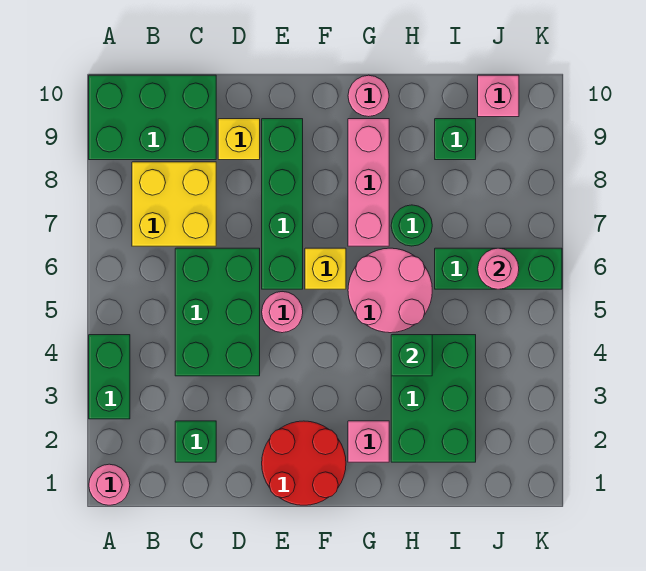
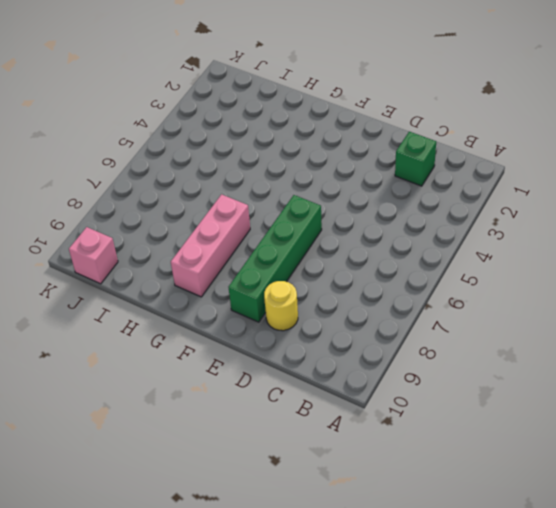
yellow round brick D9 level 1 -> yellow brick D9 level 1
none -> pink round brick A1 level 1
none -> green brick A3:A4 level 1
none -> green brick A9:C10 level 1

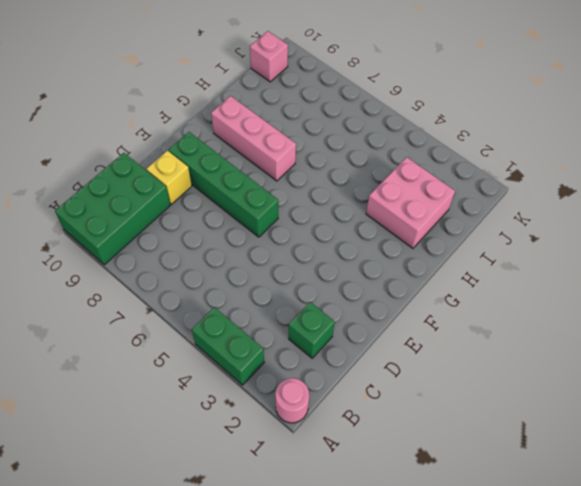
pink brick H2:I3 level 1 -> green brick H2:I4 level 1
none -> yellow brick B7:C8 level 1
none -> green brick C4:D6 level 1
none -> red round brick E1:F2 level 1

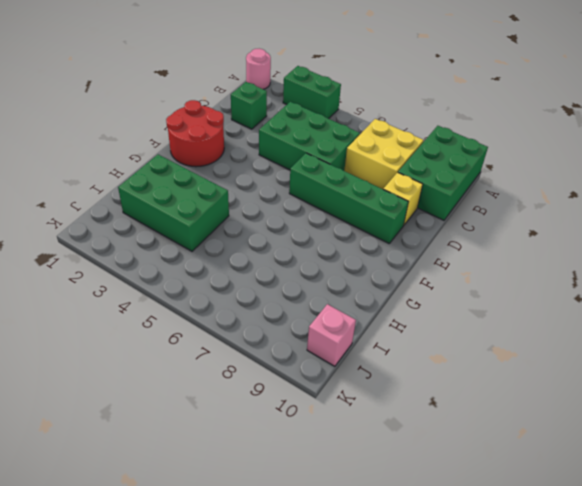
none -> pink round brick E5 level 1
none -> yellow brick F6 level 1
none -> pink brick G2 level 1

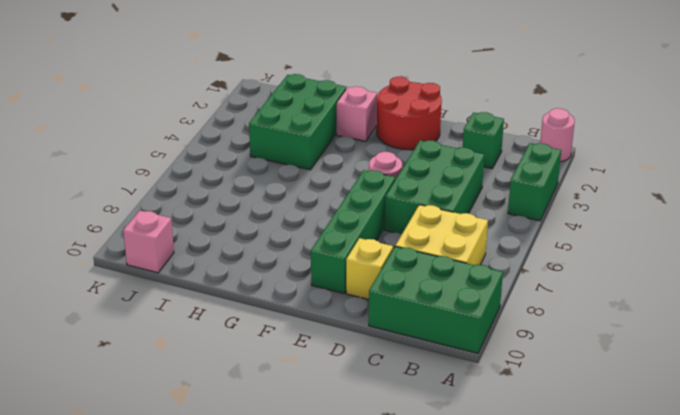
none -> yellow brick F6 level 1
none -> pink round brick G5:H6 level 1
none -> pink brick G7:G9 level 1

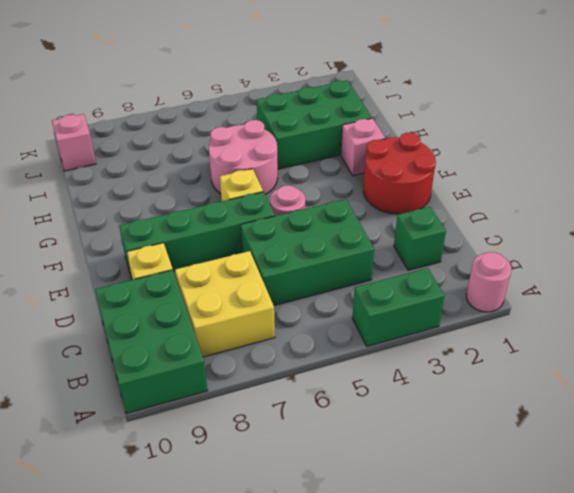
none -> pink brick G7:G9 level 1
none -> pink round brick G10 level 1
none -> green round brick H7 level 1

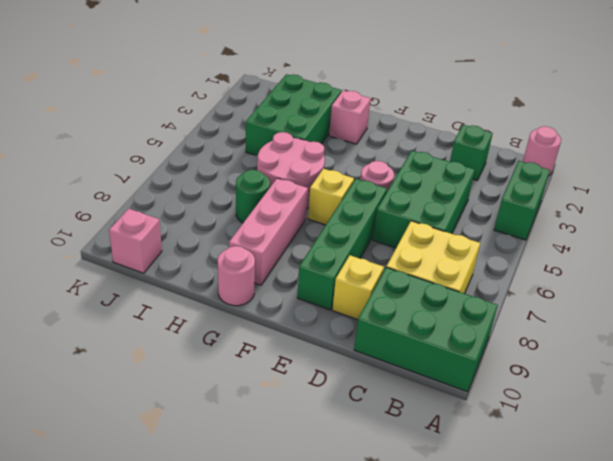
none -> red round brick E1:F2 level 1
none -> green brick I6:K6 level 1
none -> green brick I9 level 1

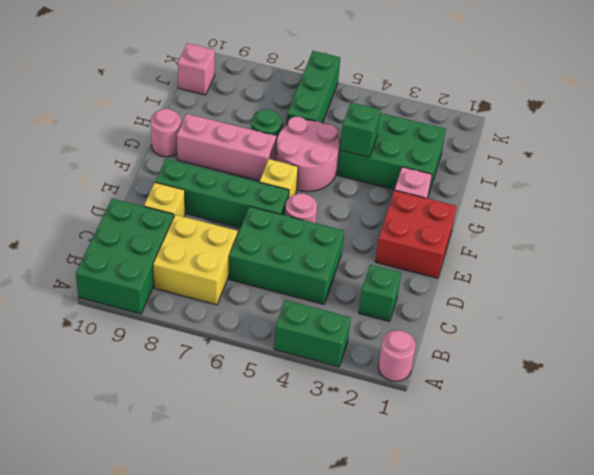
red brick E1:F2 level 1 -> red round brick E1:F2 level 1
none -> green brick I9 level 1
none -> pink round brick J6 level 2

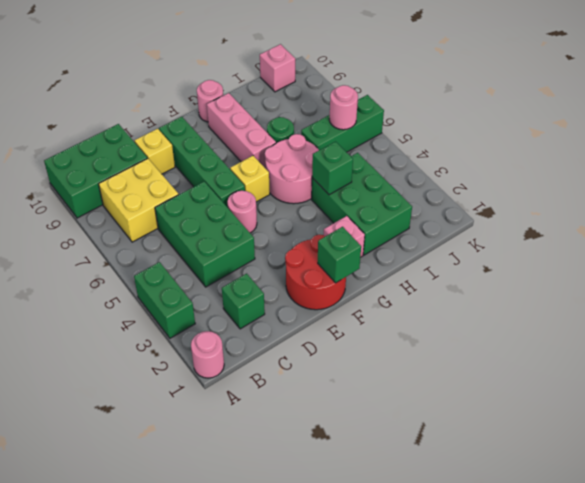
green brick F1 level 2 -> green brick I9 level 1

